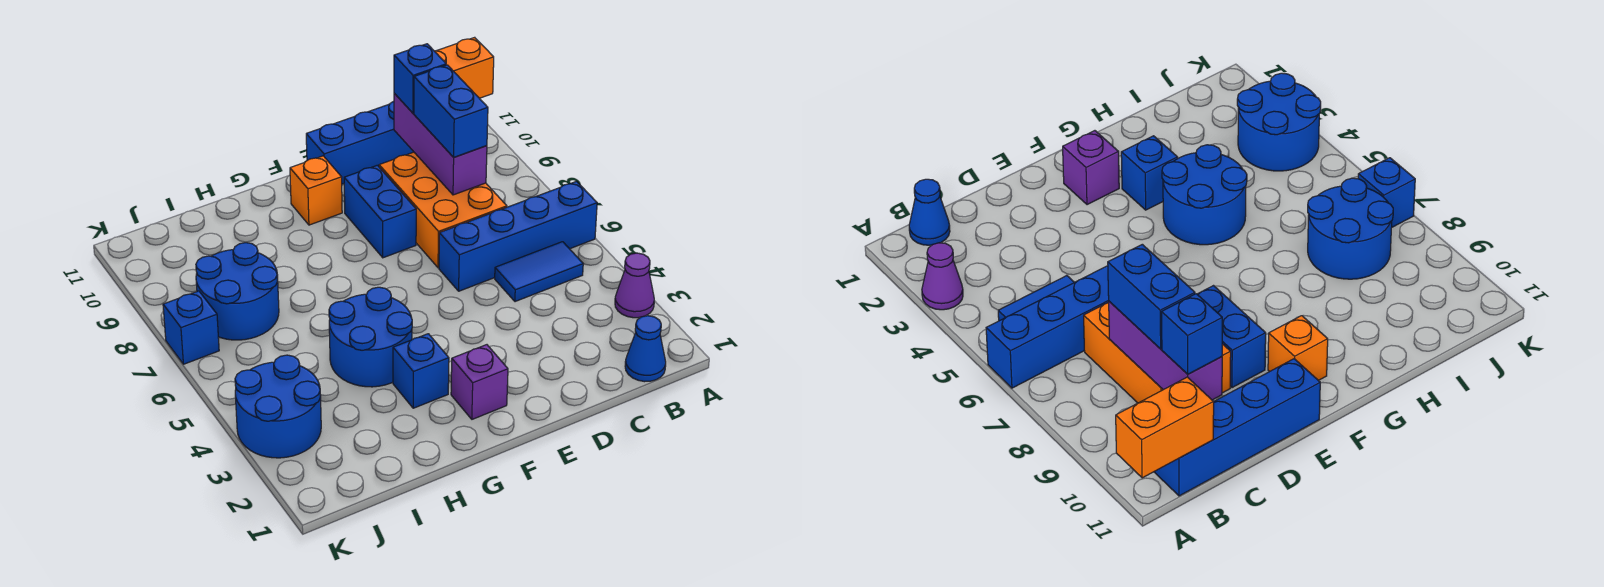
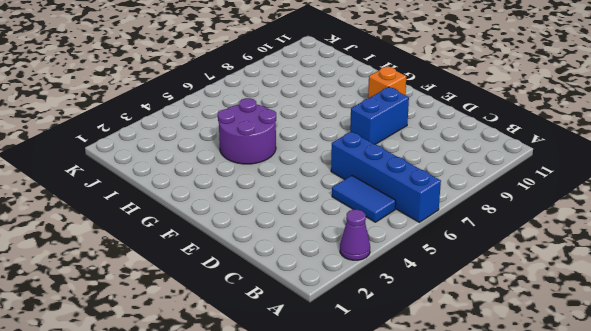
purple round brick G4:H5 level 1 -> blue round brick G4:H5 level 1
none -> blue cone B1 level 1
none -> blue brick B11:E11 level 1
none -> orange brick C7:D9 level 1

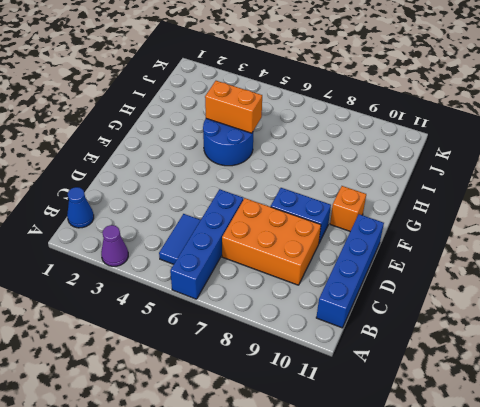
orange brick H4:H5 level 2 -> orange brick A11:B11 level 2
none -> purple brick F2 level 1
none -> blue brick G3 level 1
none -> blue round brick I7:J8 level 1

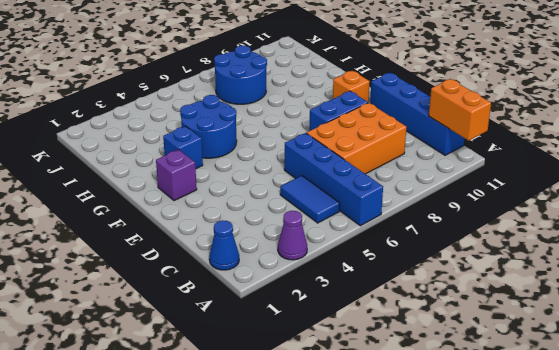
none -> blue round brick J3:K4 level 1
none -> blue brick K7 level 1
none -> purple brick C8:C10 level 2

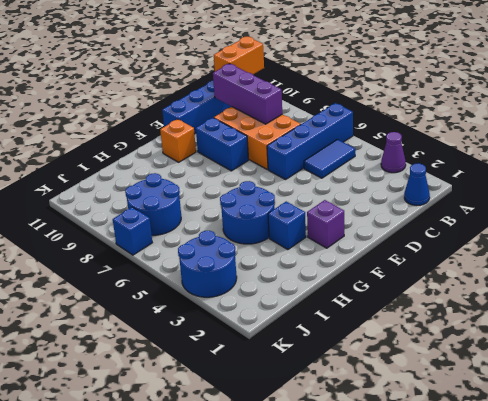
none -> blue brick C8:C9 level 3
none -> blue brick C10 level 3

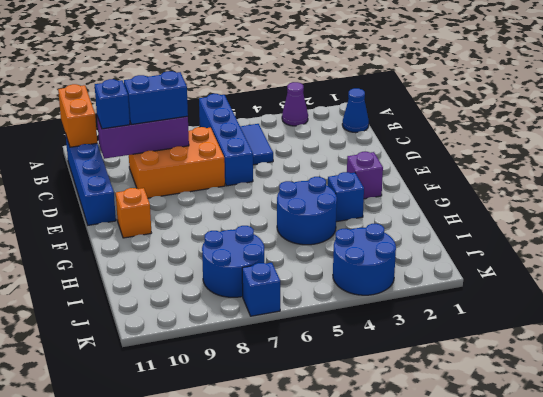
none -> blue brick E8:E9 level 1

